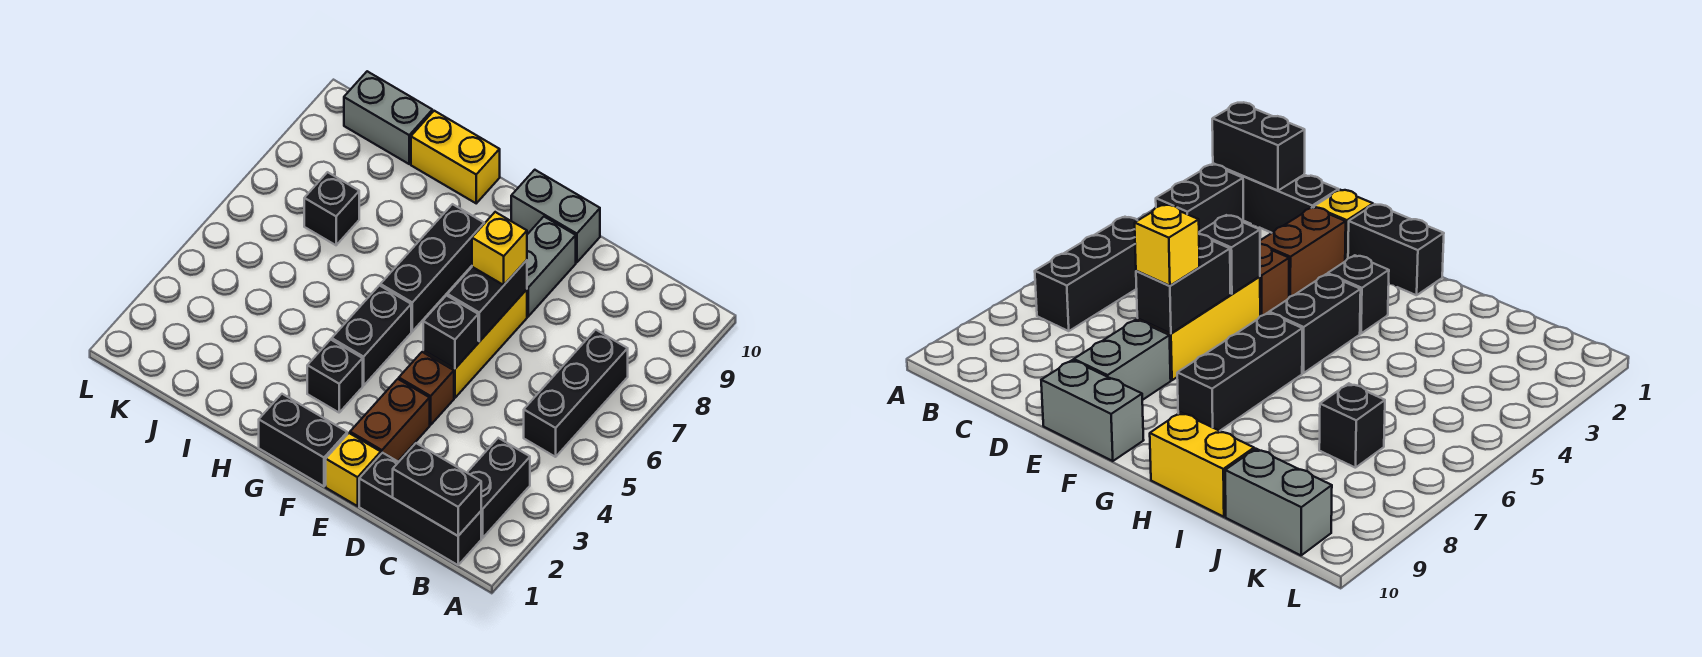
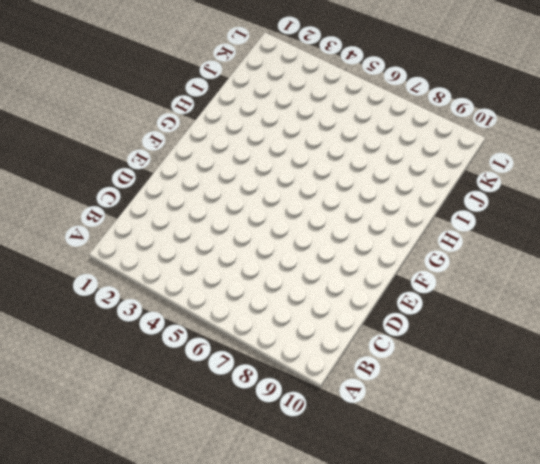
none -> black brick B1:D1 level 1
none -> black brick B2:B3 level 1
none -> black brick B5:B7 level 1

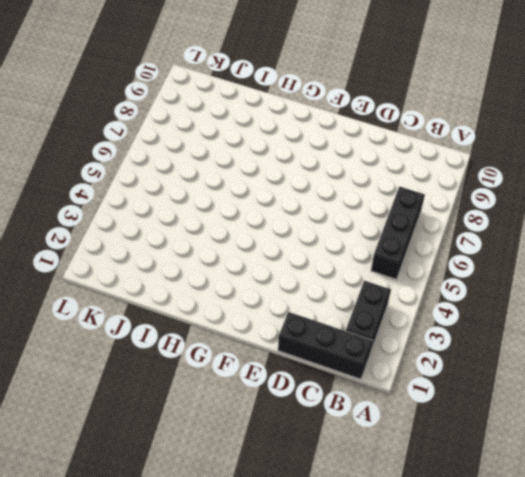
none -> yellow brick E1 level 1
none -> brown brick E2:E3 level 1
none -> brown brick E4 level 1

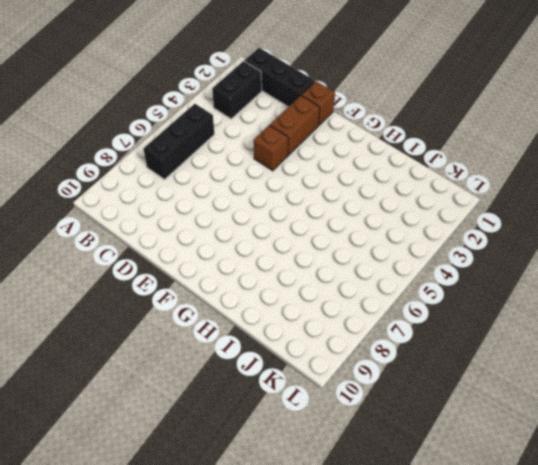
brown brick E1 level 1 -> yellow brick E1 level 1
none -> yellow brick E5:E7 level 1
none -> grey brick E8:E9 level 1
none -> grey brick E10:F10 level 1

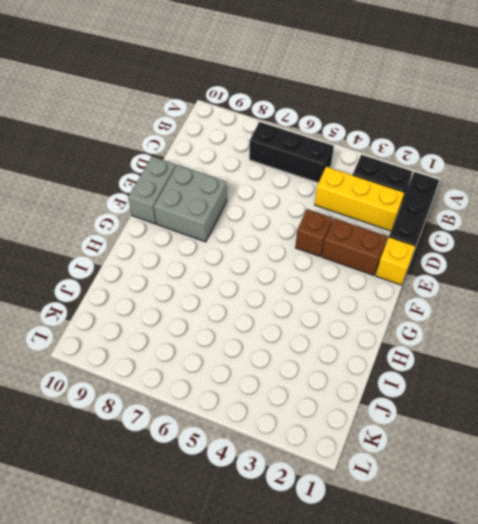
yellow brick C2:C4 level 1 -> yellow brick E5:E7 level 1
grey brick E8:F9 level 1 -> grey brick E8:E9 level 1
none -> black brick F1:G1 level 1
none -> black brick G3 level 1
none -> black brick G4:G5 level 1

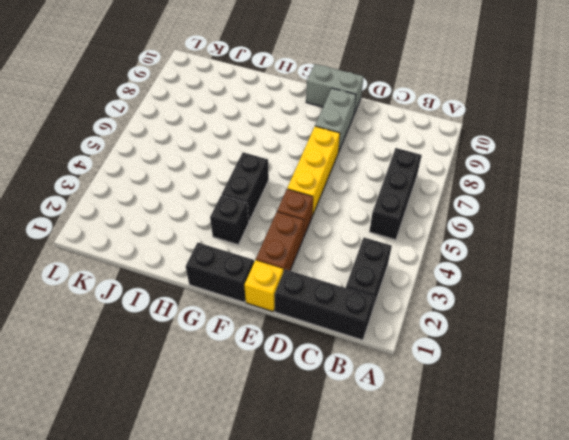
none -> black brick G6:G8 level 1
none -> yellow brick H10:I10 level 1
none -> black brick J7 level 1

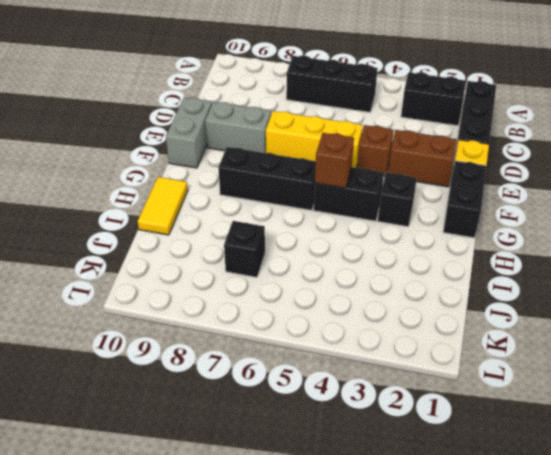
brown brick G5 level 2 -> none
yellow tile H10:I10 level 1 -> yellow brick H10:I10 level 1
none -> grey brick J10:K10 level 1
none -> black brick B1:C1 level 2
none -> black brick E5 level 2

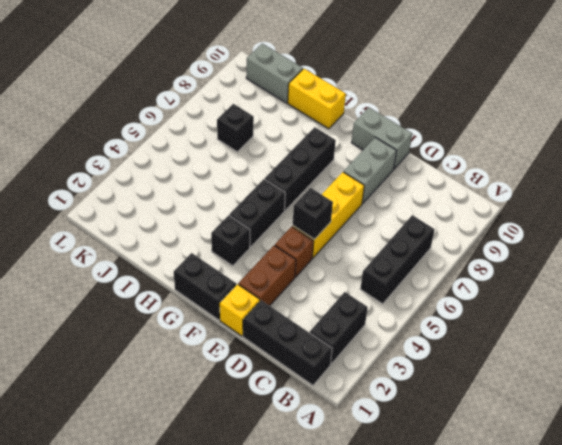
none -> black brick B1:C1 level 2
none -> black brick E6:E7 level 2
none -> yellow brick E7 level 3

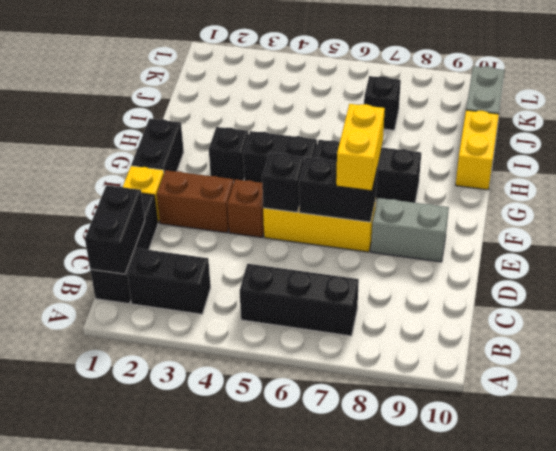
yellow brick E7:F7 level 3 -> yellow brick E7 level 3
none -> grey brick E10:F10 level 1

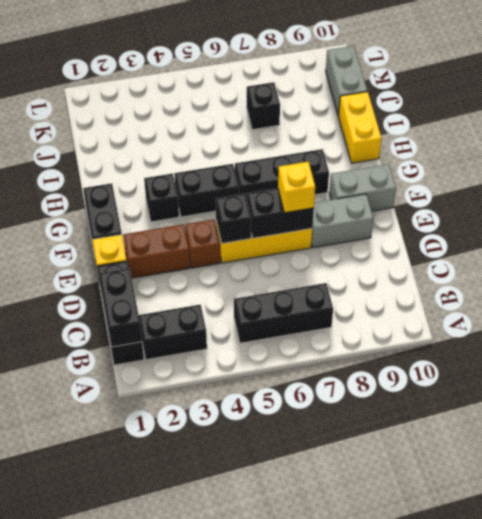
grey brick F9:F10 level 1 -> grey brick E10:F10 level 1

